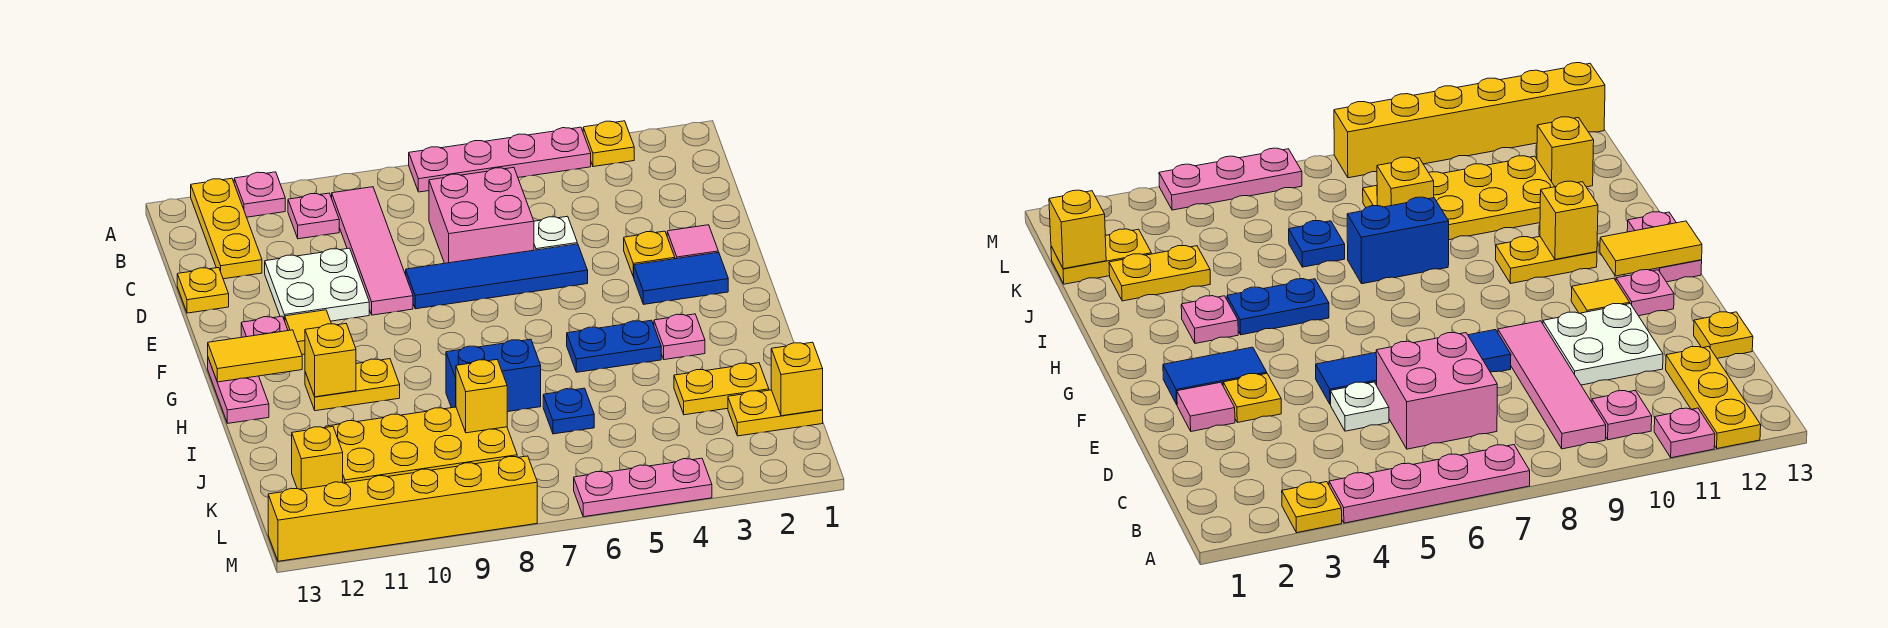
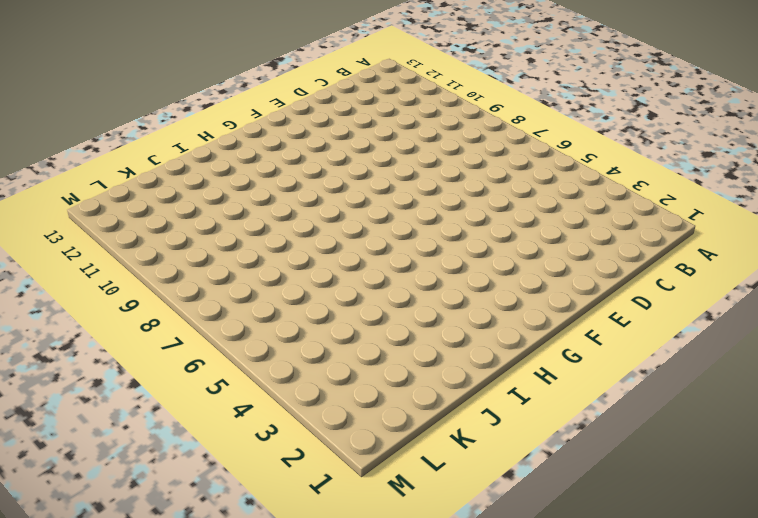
none -> yellow plate A3 level 1
none -> pink plate A4:A7 level 1
none -> pink plate A11 level 1
none -> yellow plate A12:C12 level 1

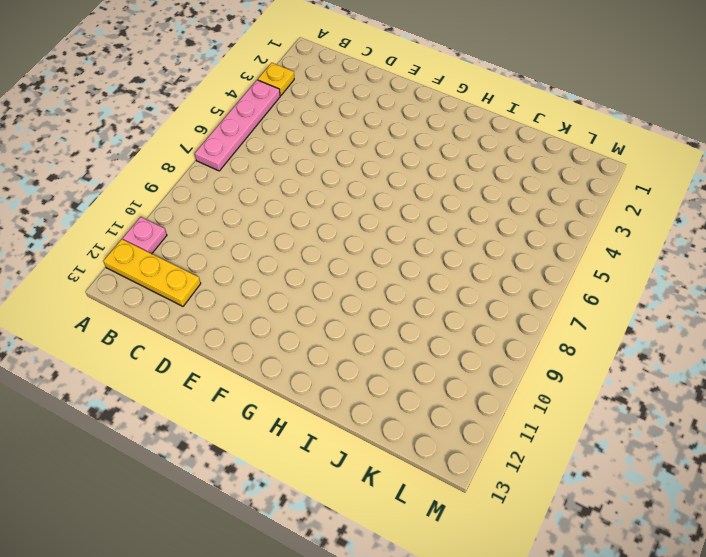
none -> pink tile B9:E9 level 1
none -> pink plate B10 level 1
none -> pink brick C6:D7 level 1
none -> white plate D5 level 1

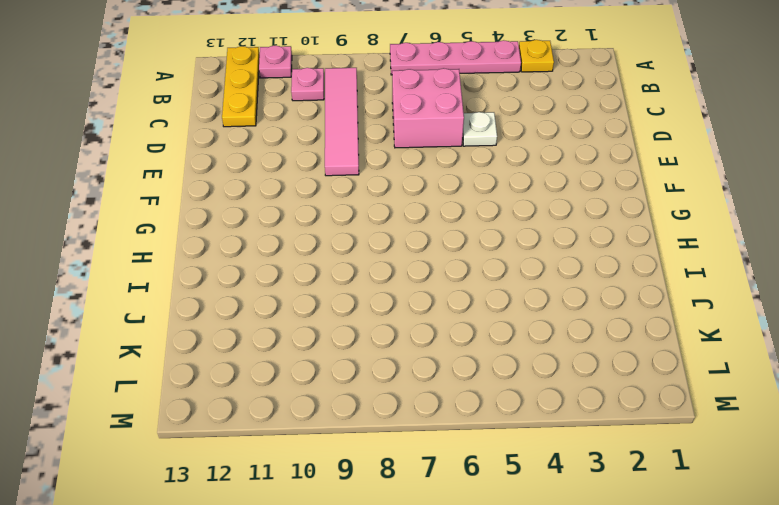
none -> white plate D10:E11 level 1
none -> yellow plate D13 level 1
none -> pink tile E2 level 1
none -> yellow plate E3 level 1

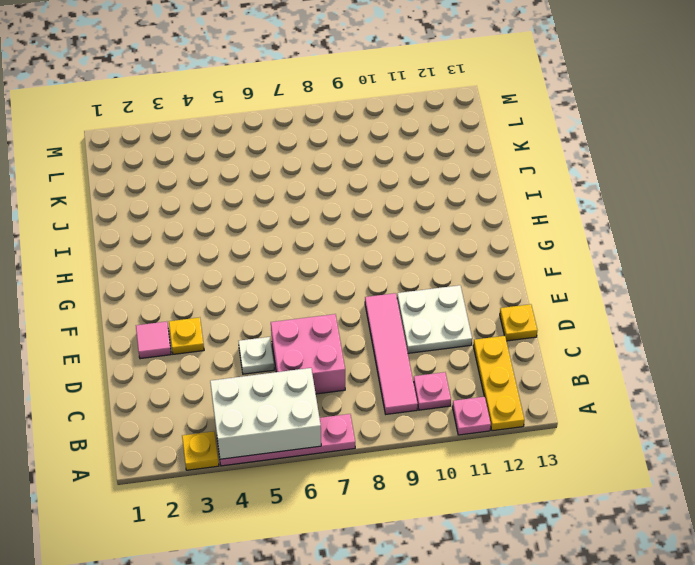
white brick A4:B6 level 2 -> none
none -> blue tile E5:E8 level 1
none -> blue tile F2:F3 level 1
none -> yellow tile F11 level 1
none -> pink plate F12 level 1

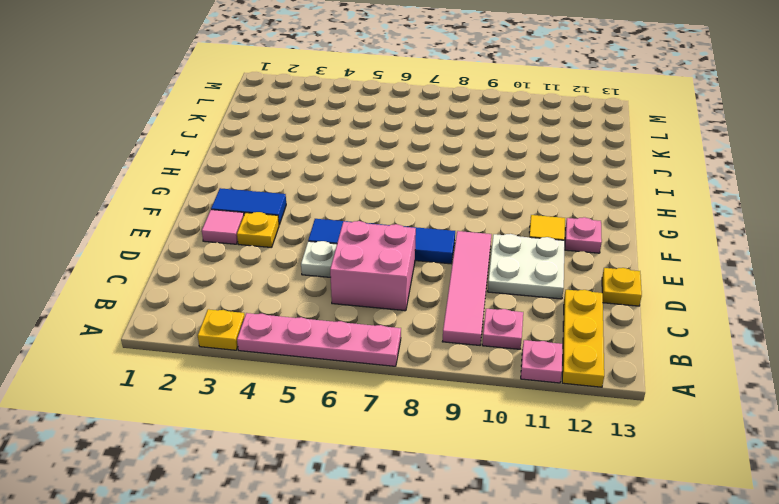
none -> pink plate G13:H13 level 1
none -> pink plate H3 level 1
none -> blue plate H4:H5 level 1
none -> yellow plate H10:H11 level 1

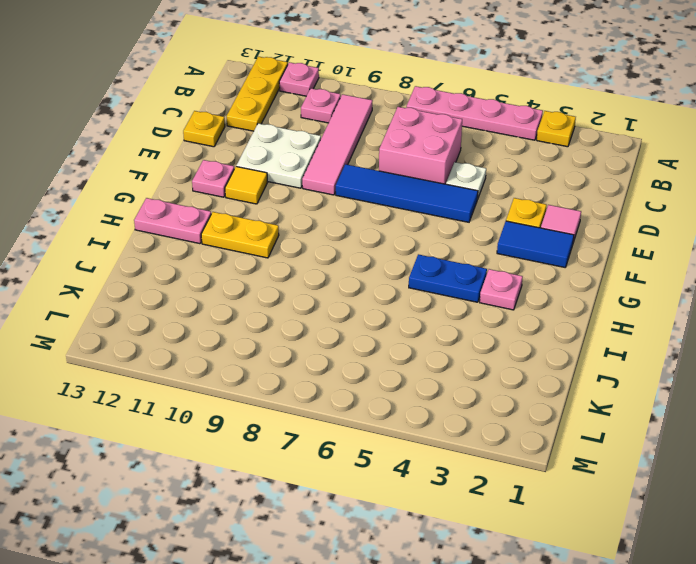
pink plate H12:H13 level 1 -> pink plate G13:H13 level 1
none -> blue brick I7:I8 level 1
none -> yellow plate J2:J3 level 1
none -> blue plate J6 level 1
none -> yellow plate J8:K11 level 1

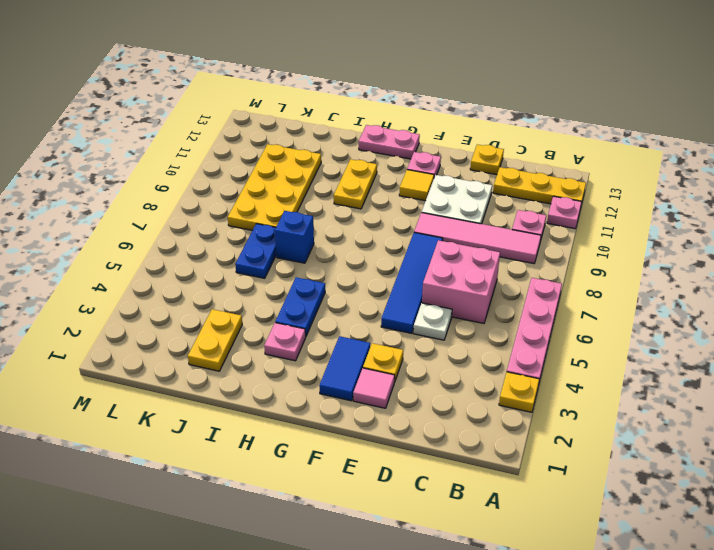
blue brick I7 level 1 -> blue brick I7:I8 level 1
blue plate J6:J7 level 1 -> blue plate J6 level 1
none -> yellow plate K1:K2 level 1
none -> yellow brick K12 level 1
none -> pink plate M4:M6 level 1
none -> yellow brick M8:M13 level 1

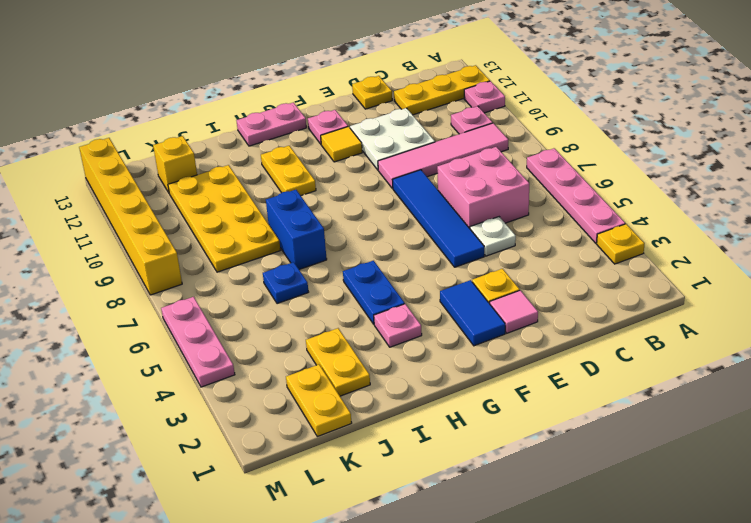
none -> yellow tile G12:G13 level 2
none -> yellow brick H11 level 2
none -> yellow brick J8 level 2
none -> yellow brick K1 level 2

